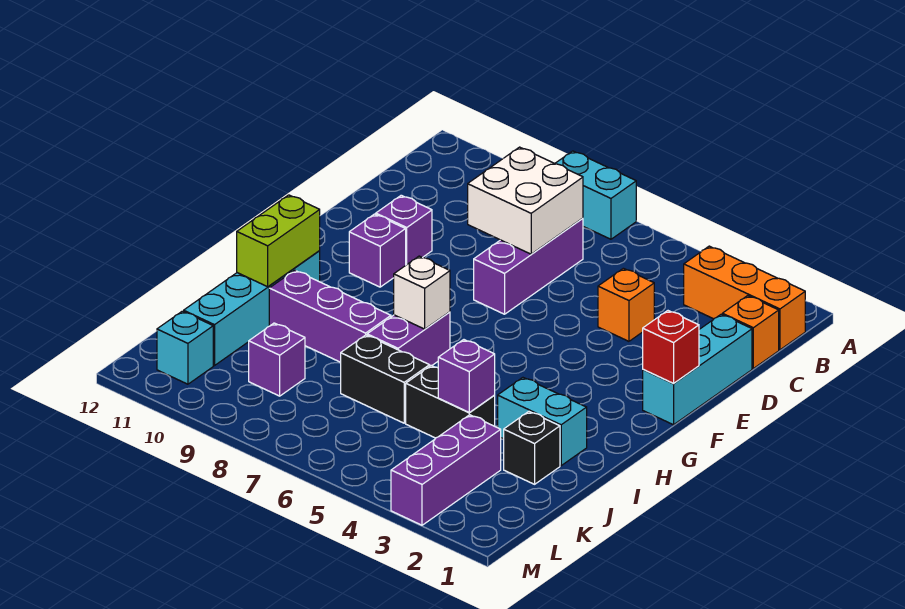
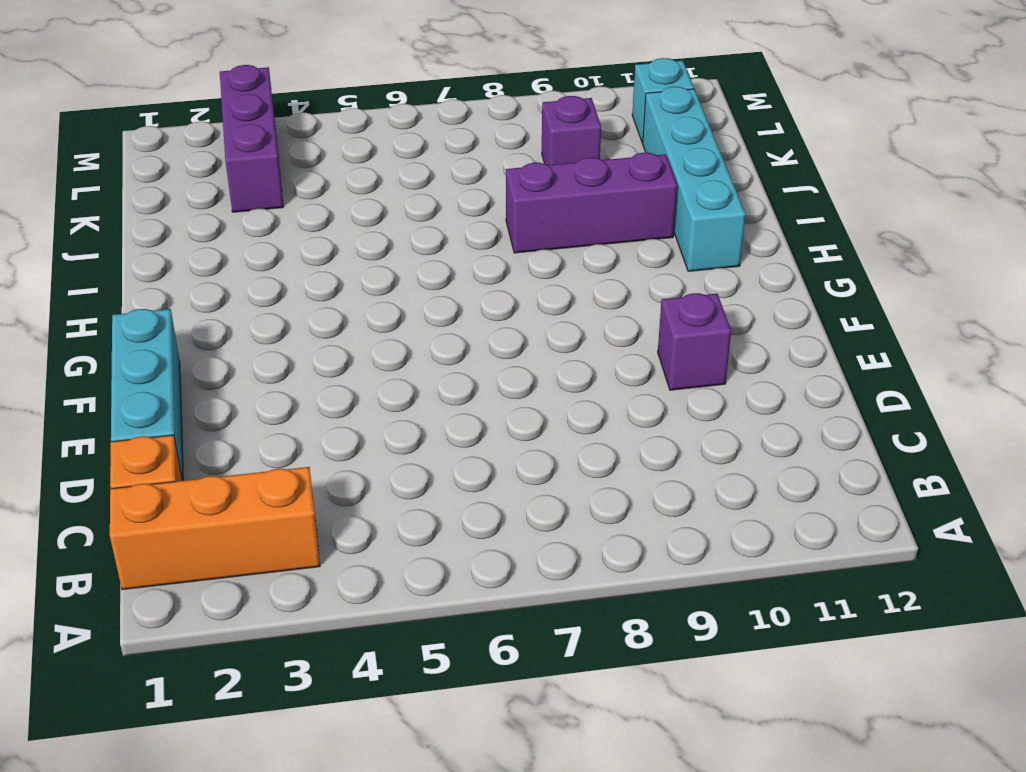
none -> cyan brick A7:A8 level 1
none -> purple brick C7:E7 level 1
none -> orange brick D4 level 1

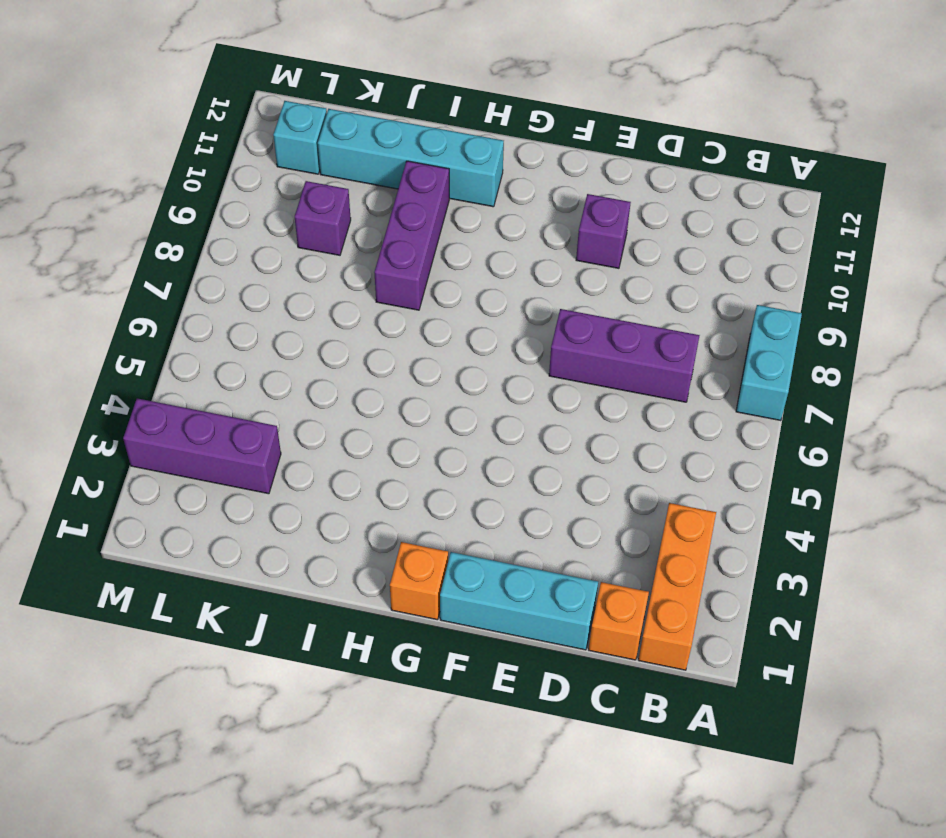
orange brick G1 level 1 -> orange brick D4 level 1
none -> purple brick F10 level 1
none -> purple brick H7:I7 level 1
none -> cyan brick I2:I3 level 1

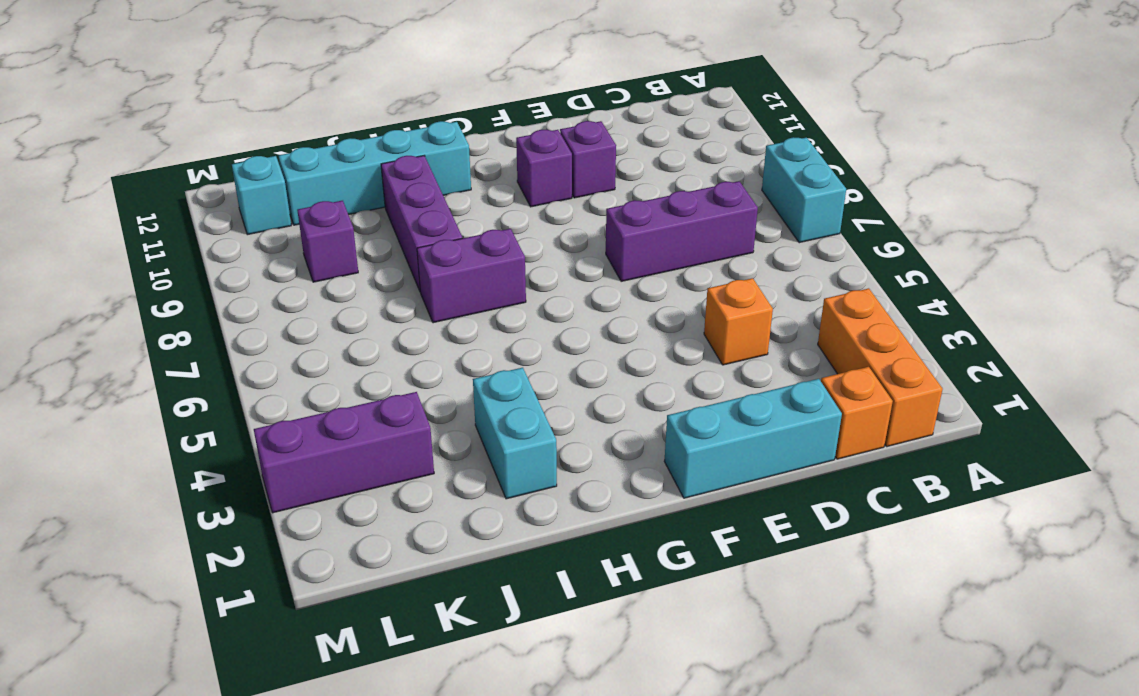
none -> black brick J2 level 1
none -> black brick J4:J5 level 1
none -> black brick J6:J7 level 1

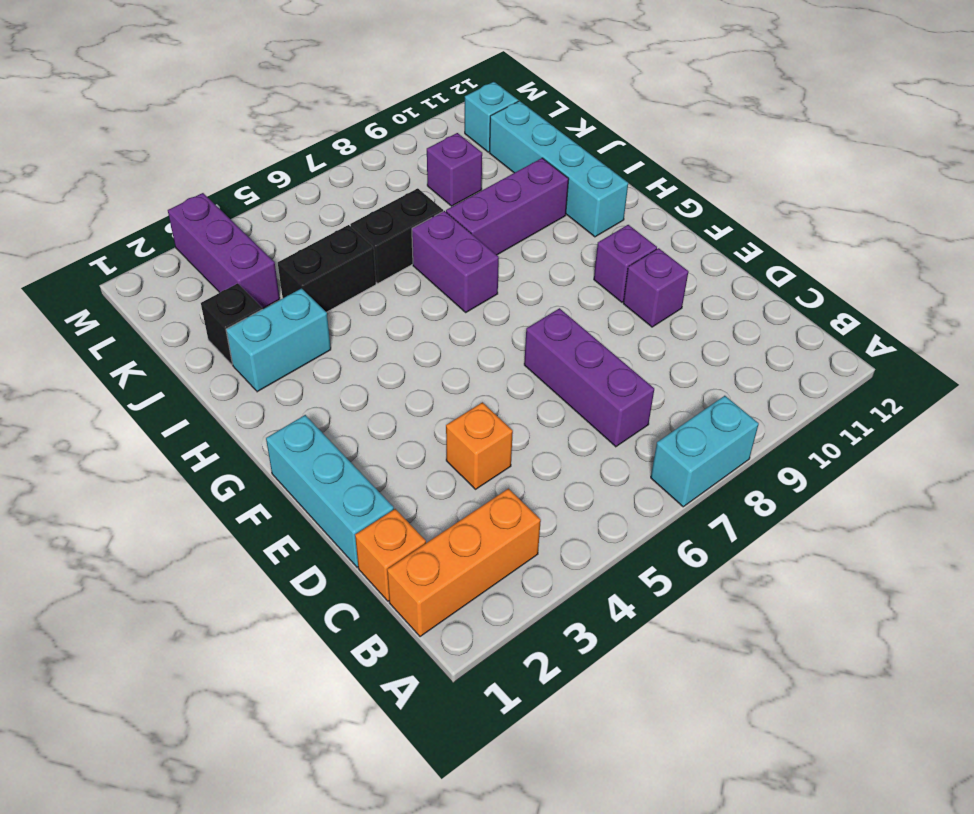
none -> white brick C7:D8 level 2
none -> red brick F1 level 2
none -> white brick H7 level 2

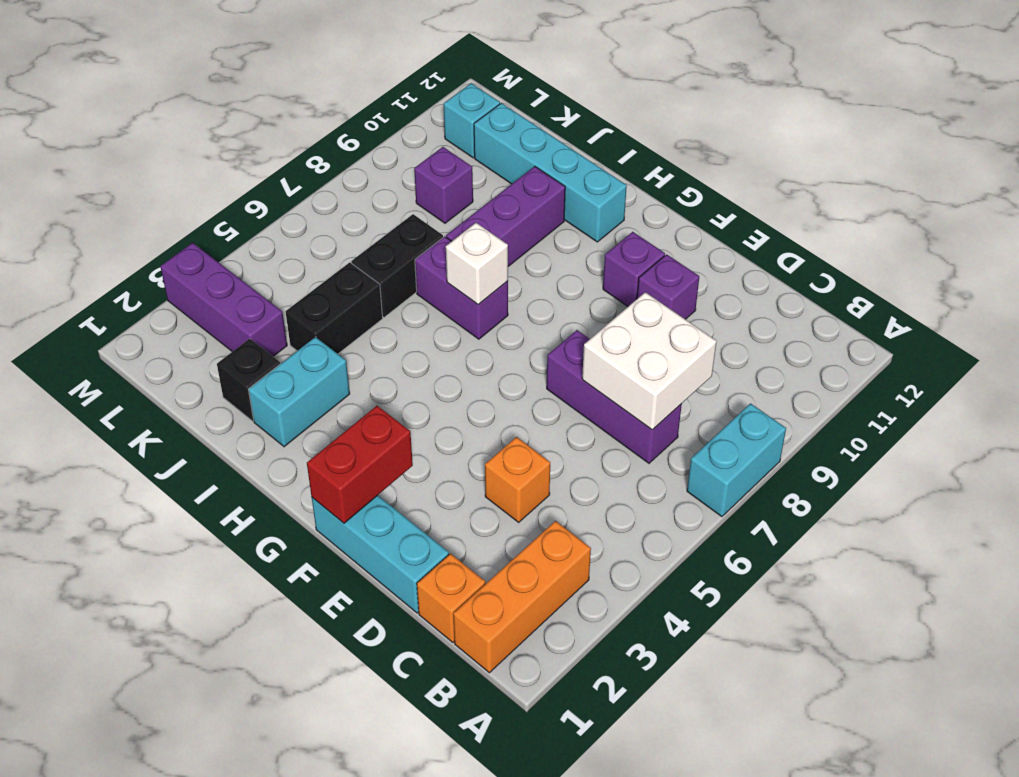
red brick F1:F2 level 2 -> red brick F1 level 2
none -> lime brick H11:I11 level 2
none -> purple brick J4 level 2

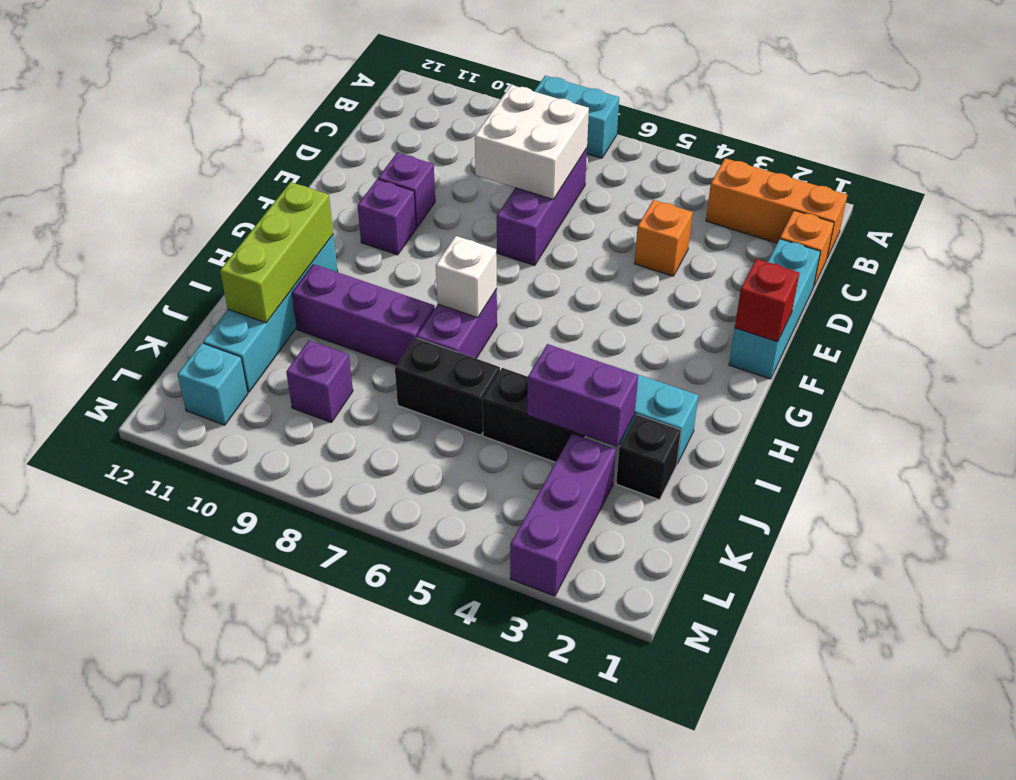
lime brick H11:J11 level 2 -> lime brick H11:I11 level 2
purple brick J3:J4 level 2 -> purple brick J4 level 2

